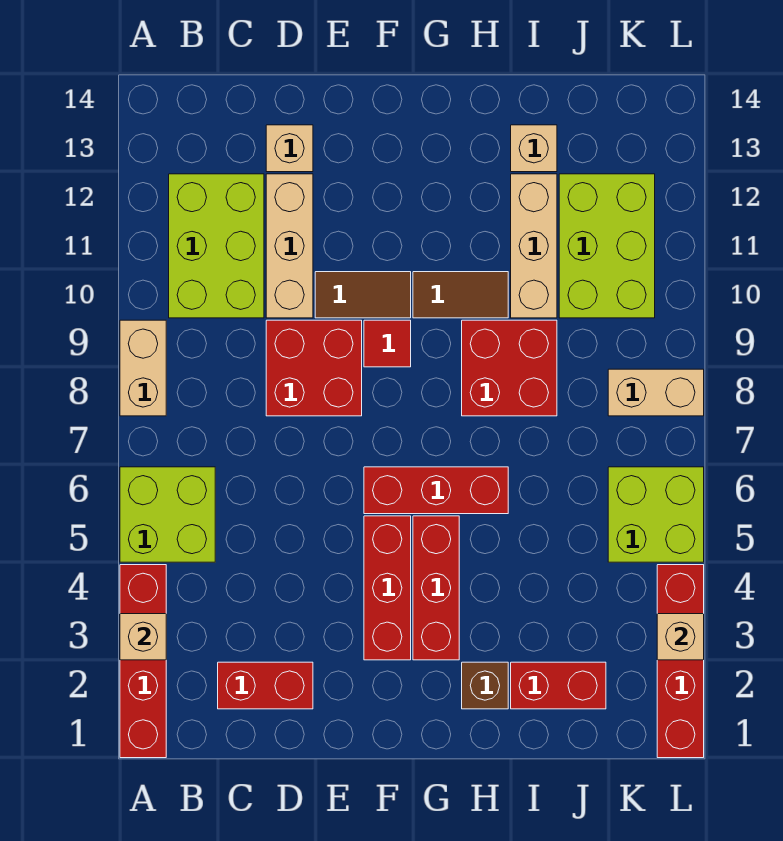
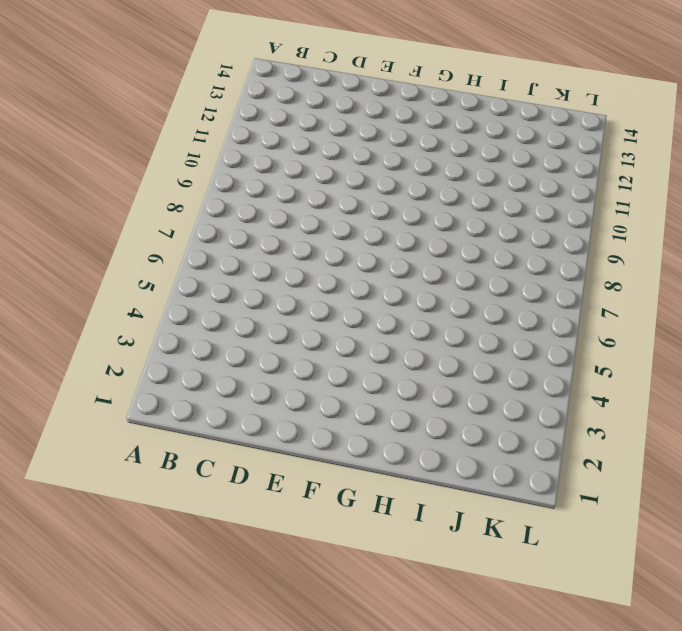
none -> red brick A1:A4 level 1
none -> lime brick A5:B6 level 1
none -> tan brick A8:A9 level 1

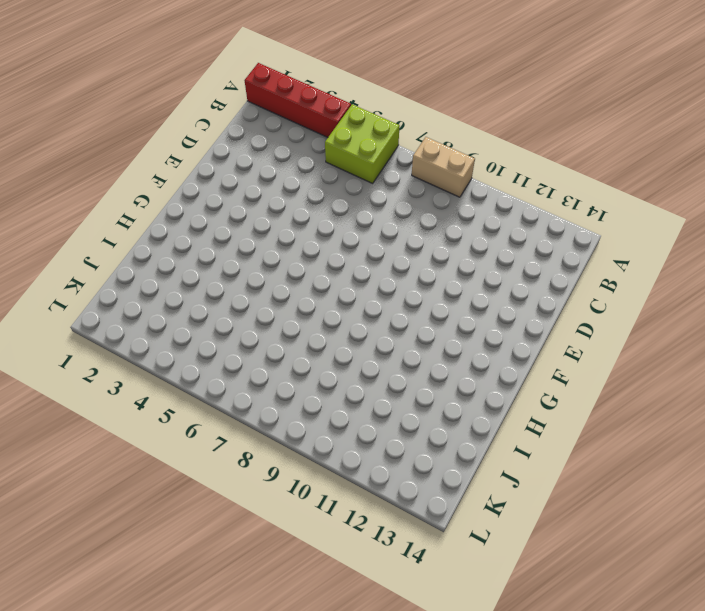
none -> lime brick B10:C12 level 1
none -> red brick C2:D2 level 1
none -> red brick D8:E9 level 1

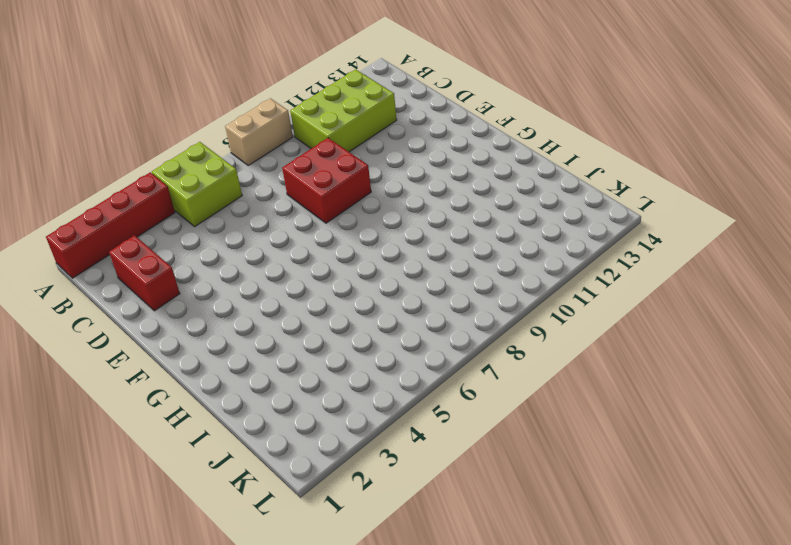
none -> tan brick D10:D12 level 1
none -> tan brick D13 level 1
none -> brown tile E10:F10 level 1

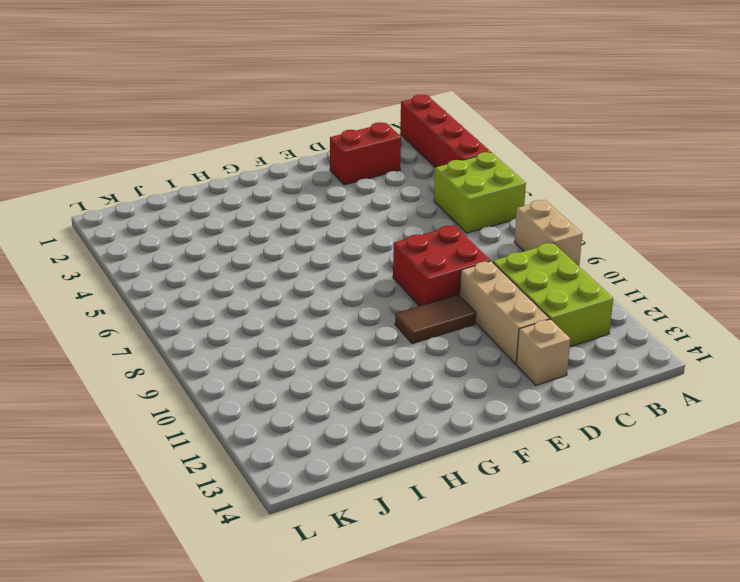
none -> red brick F3:F5 level 1
none -> red brick F6:H6 level 1
none -> red tile F9 level 1

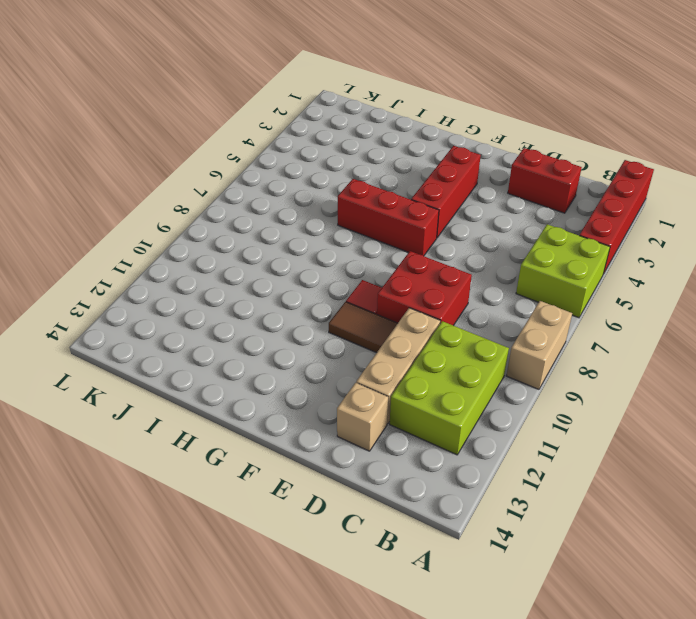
none -> red brick G3:G5 level 1
none -> brown tile G10:H10 level 1
none -> brown brick H2 level 1

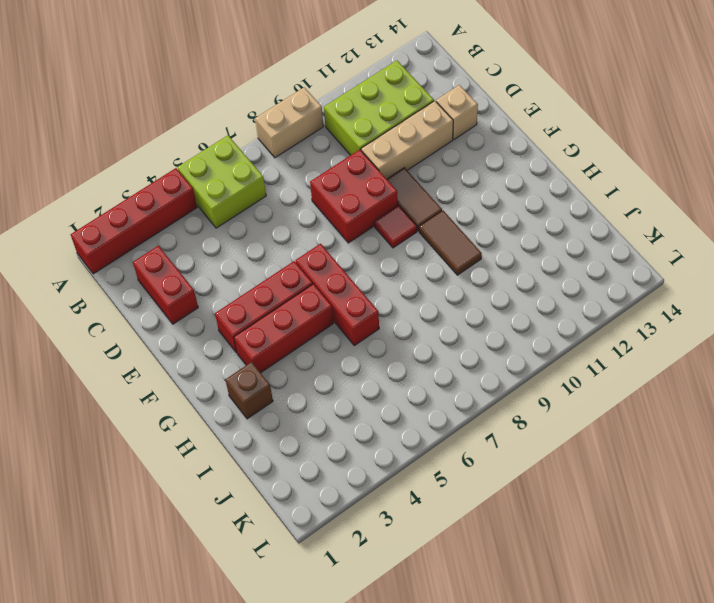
none -> red brick H8:I9 level 1
none -> red brick I2:J2 level 1
none -> tan brick I10:I12 level 1

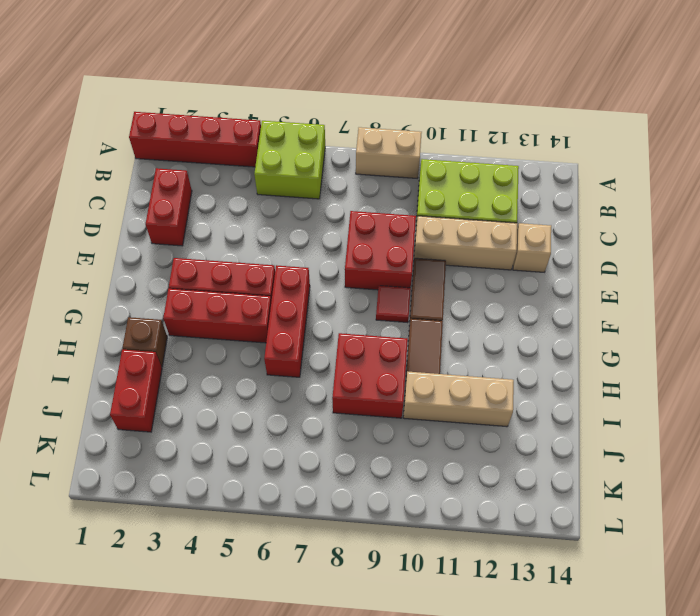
none -> tan brick I13 level 1
none -> lime brick J10:K12 level 1
none -> lime brick K5:L6 level 1

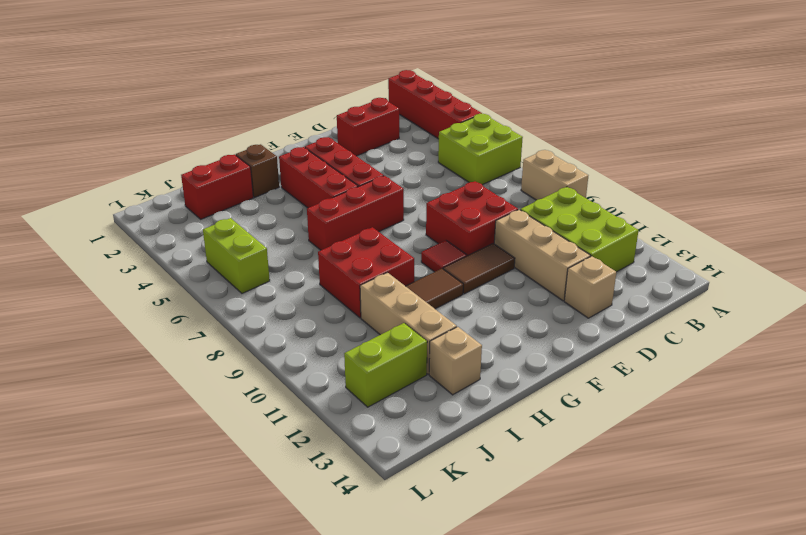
lime brick J12:K12 level 1 -> lime brick J10:K12 level 1
lime brick K5:K6 level 1 -> lime brick K5:L6 level 1
none -> tan brick K8:L8 level 1
none -> red brick L1:L4 level 1
none -> tan brick A3 level 2

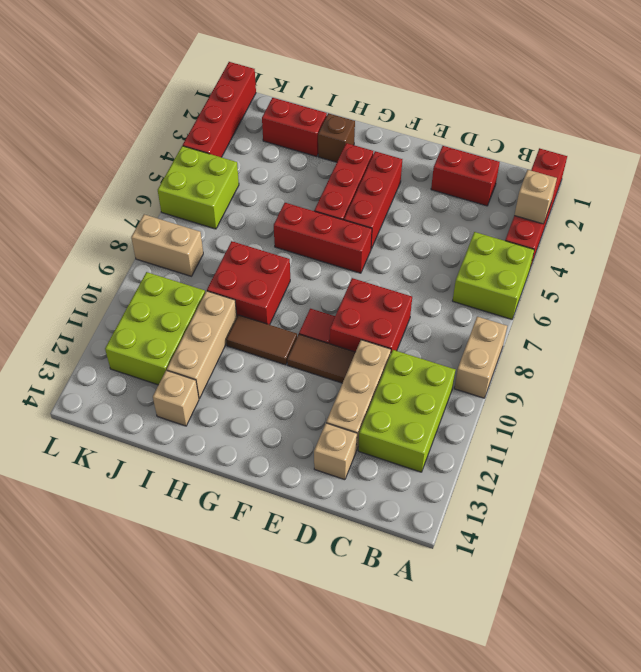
none -> tan brick L3 level 2

